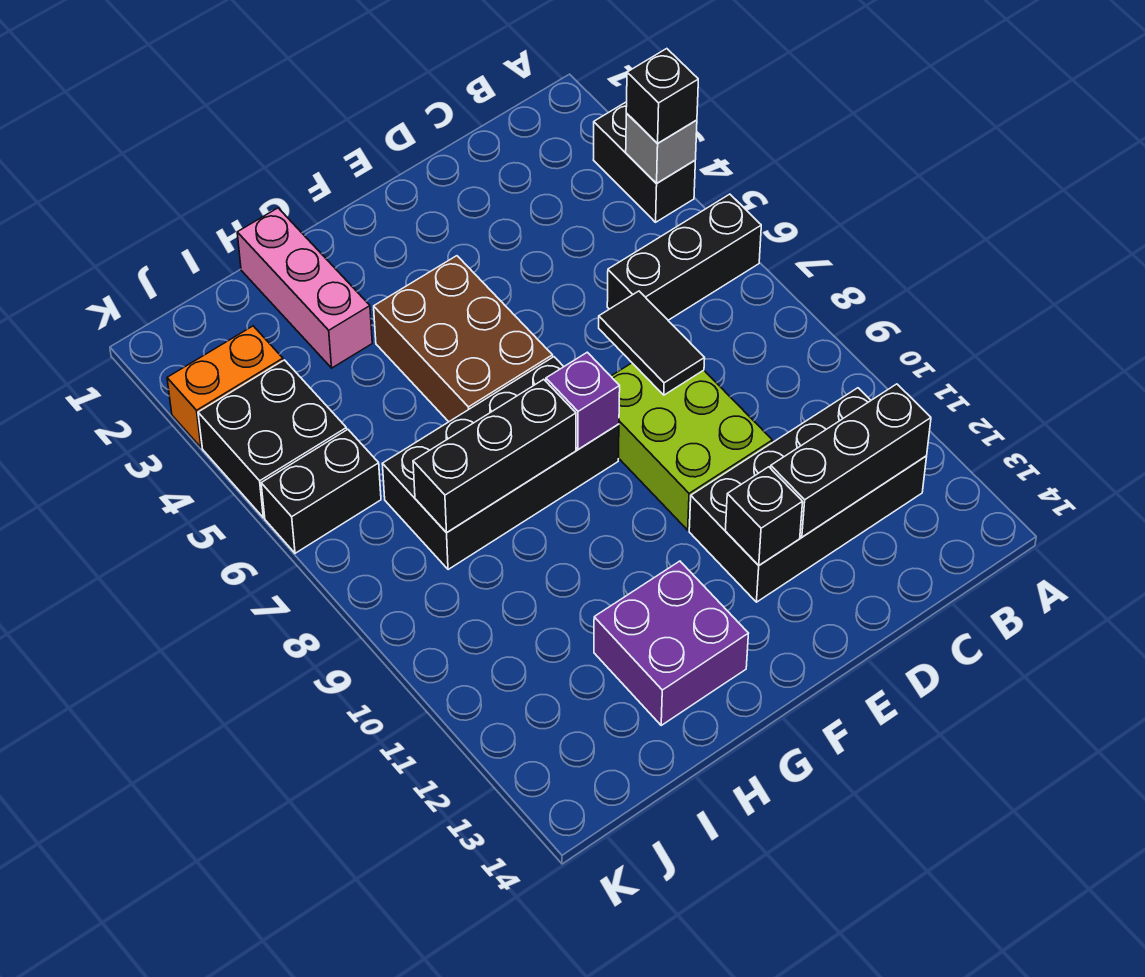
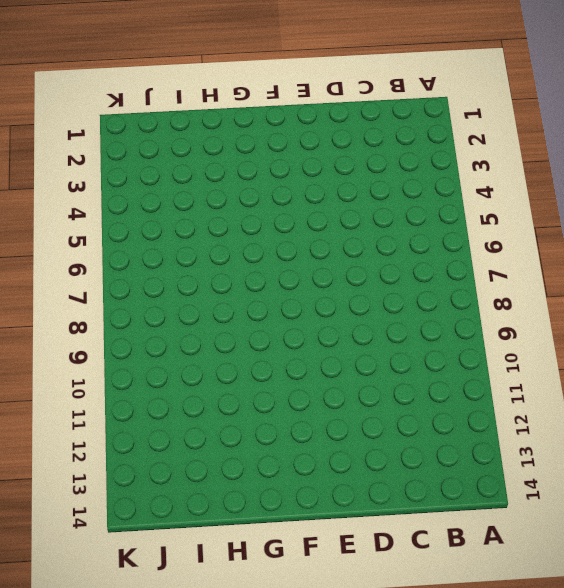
none -> black brick A3:A4 level 1
none -> black brick A6:C6 level 1
none -> black brick B11:E12 level 1

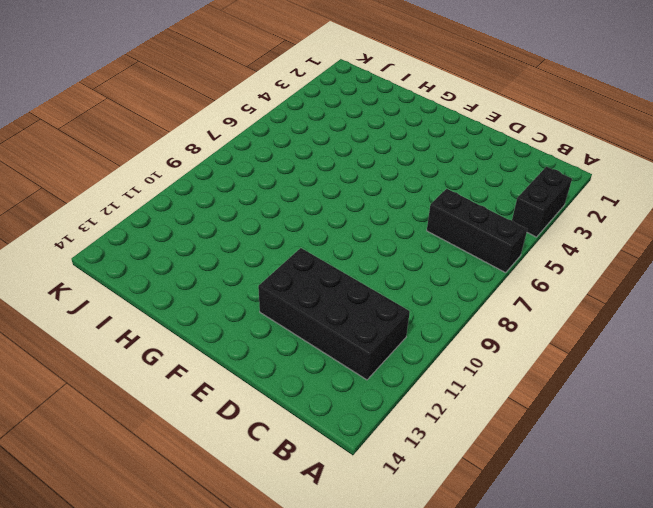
none -> lime brick D8:E10 level 1
none -> brown brick F4:G6 level 1
none -> black brick F7:I8 level 1

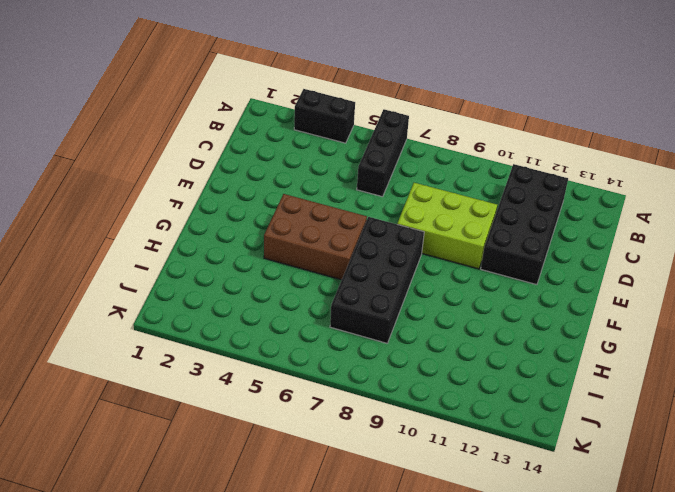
none -> purple brick G12:H13 level 1
none -> pink brick H1:H3 level 1
none -> orange brick J3:K3 level 1

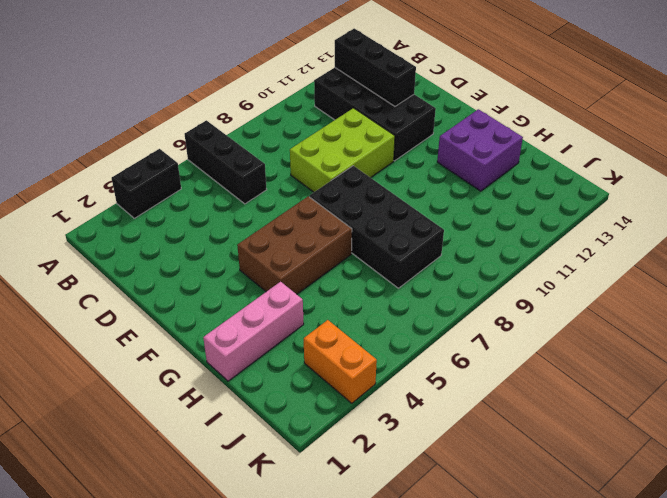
none -> black brick J4:K5 level 1
none -> black brick J6:K6 level 1
none -> grey brick A4 level 2

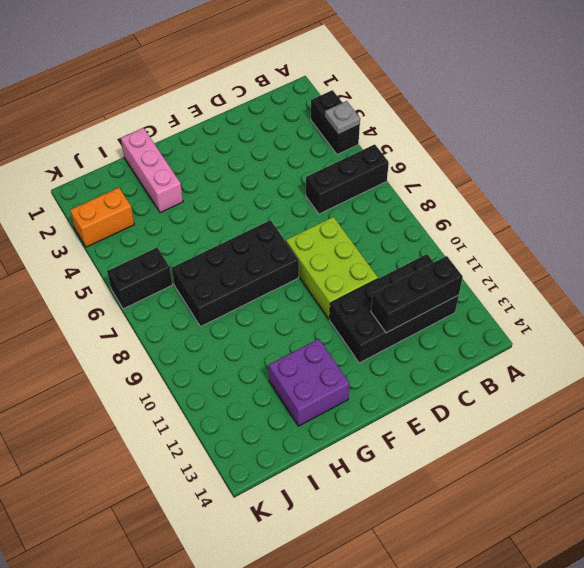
grey plate A4 level 2 -> grey brick A4 level 2
none -> brown brick F4:G6 level 1
none -> black brick J4:K5 level 1
none -> black tile D7:D8 level 2

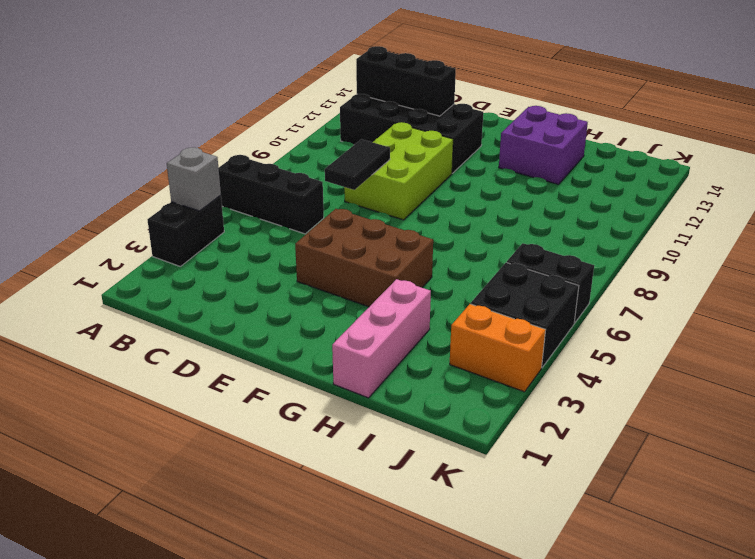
brown brick E4:G5 level 1 -> brown brick F4:G6 level 1
none -> black brick F7:I8 level 1
none -> black brick E12 level 2
none -> purple brick F8 level 2

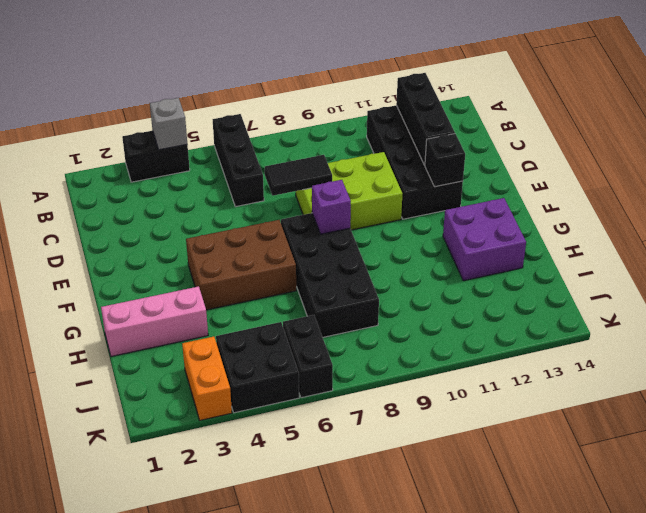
none -> black brick G8:I8 level 2
none -> black brick A4 level 3

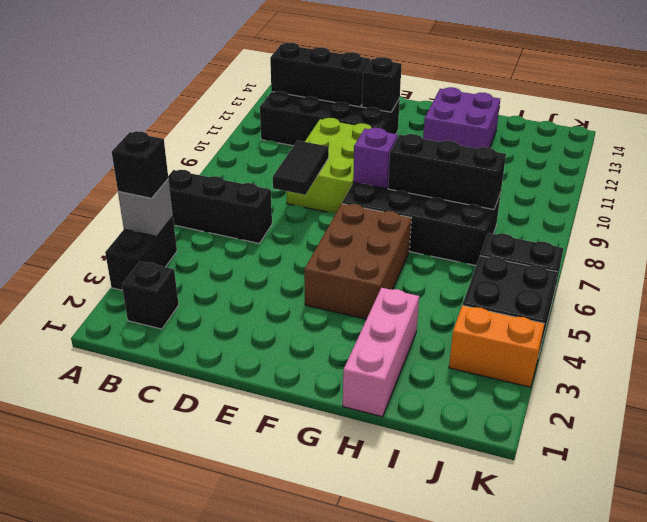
black brick B2 level 1 -> none

